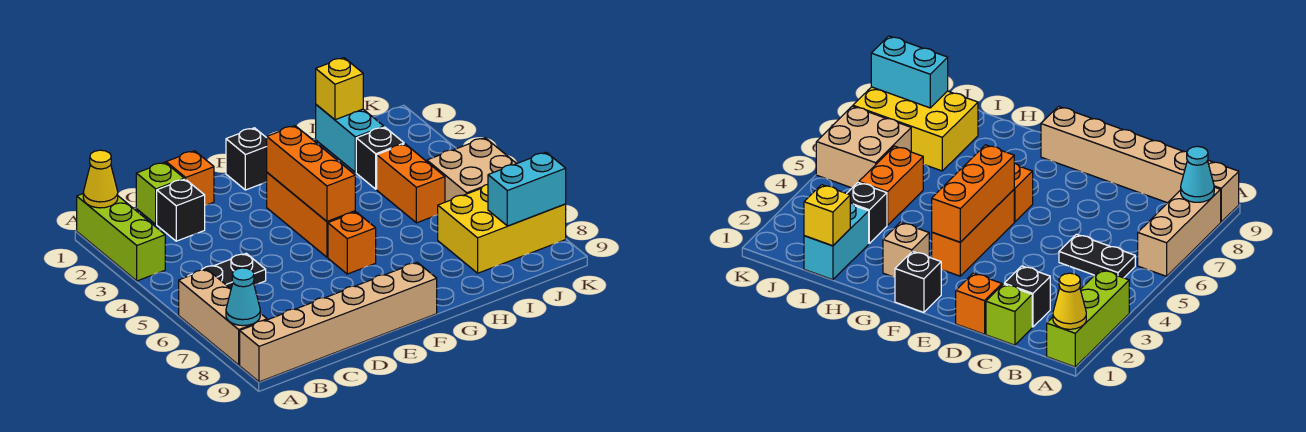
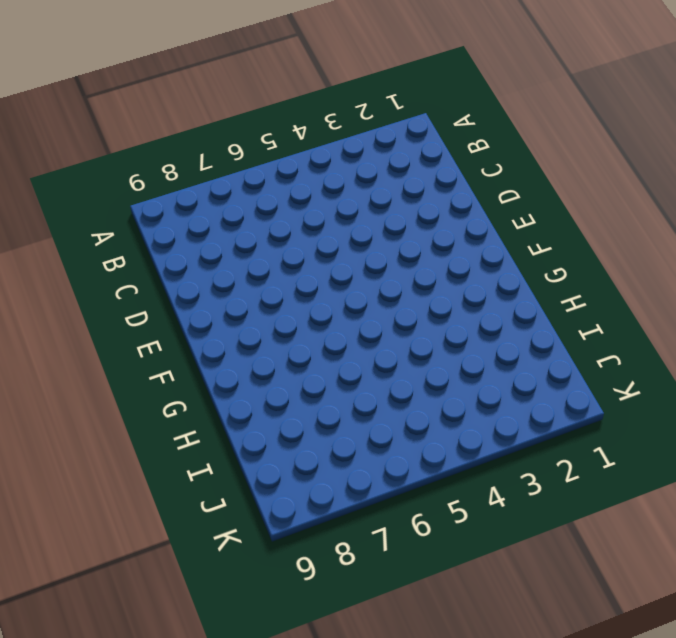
none -> lime brick A1:A3 level 1
none -> tan brick A6:A8 level 1
none -> tan brick A9:F9 level 1

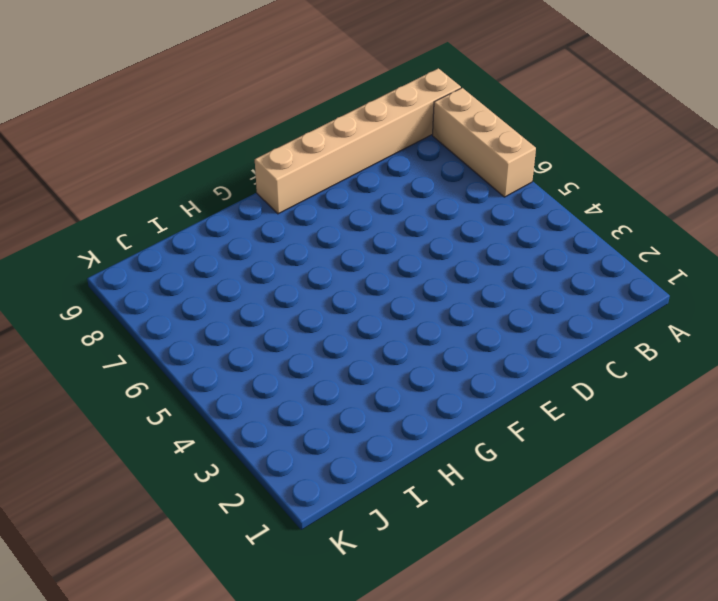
none -> lime brick A1:A3 level 1
none -> black plate B5:C5 level 1
none -> lime brick C1 level 1

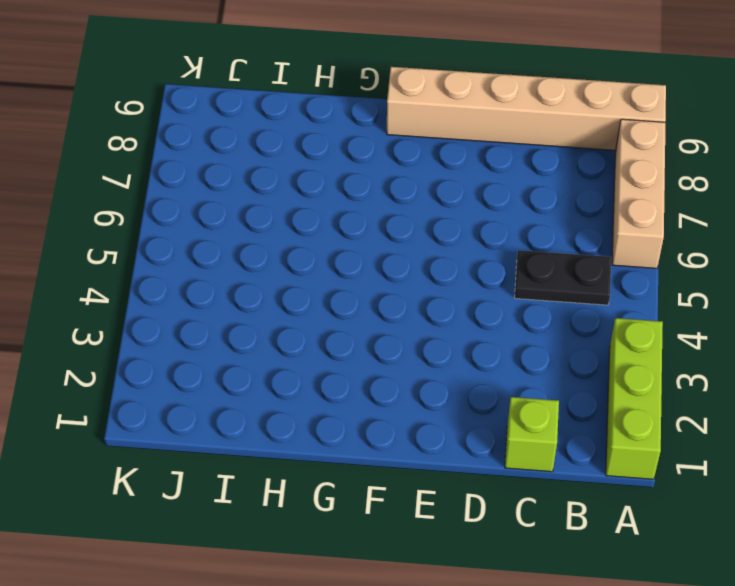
none -> black brick C2 level 1
none -> orange brick D1 level 1
none -> black brick F1 level 1

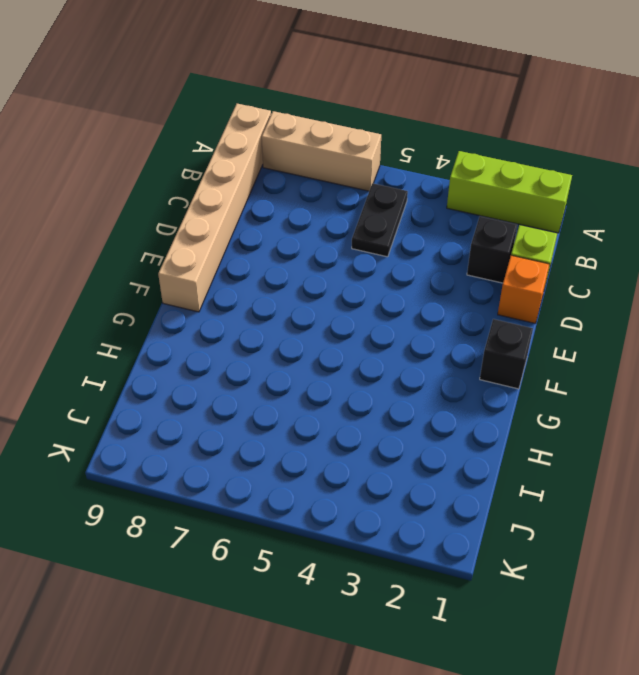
none -> orange brick F3:F5 level 1
none -> orange brick F6 level 1
none -> tan brick G2 level 1

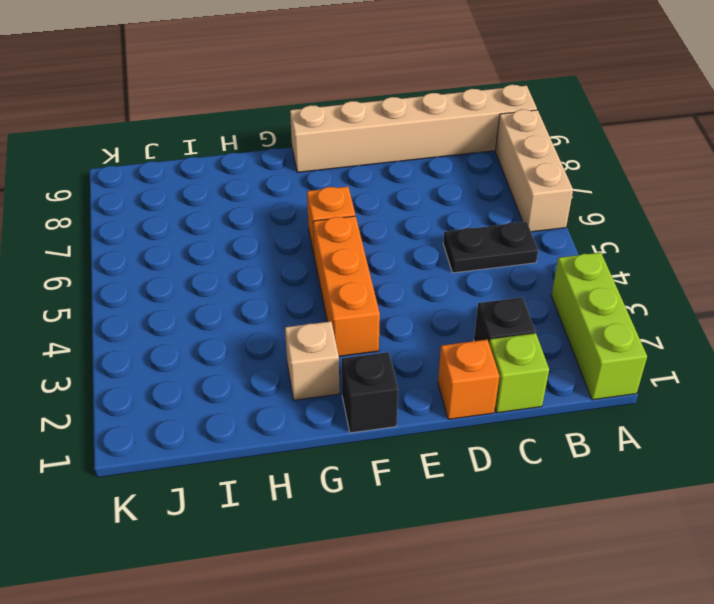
none -> cyan brick I1:I2 level 1
none -> black brick I3 level 1
none -> orange brick I4:I5 level 1

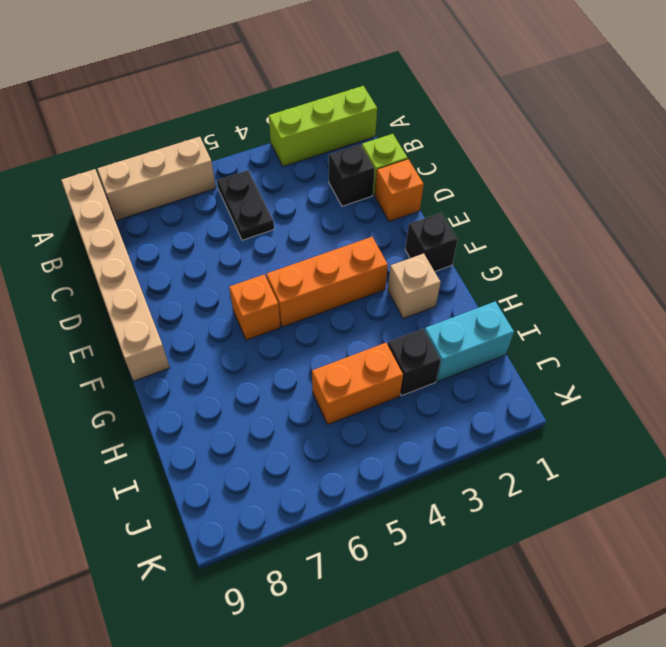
none -> yellow brick I7:K8 level 1
none -> tan brick J5:K6 level 1
none -> yellow cone A1 level 2

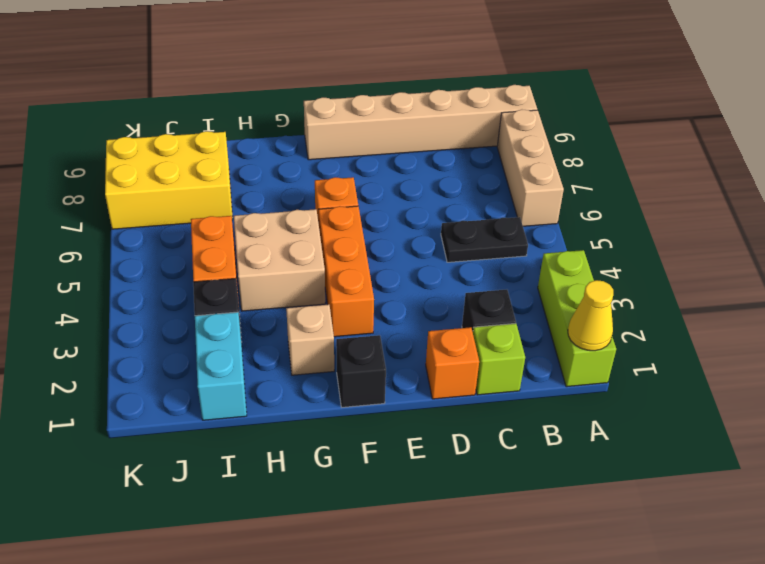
tan brick G4:H5 level 1 -> tan brick J5:K6 level 1
none -> cyan cone A8 level 2
none -> orange brick F3:F5 level 2
none -> yellow brick I1 level 2

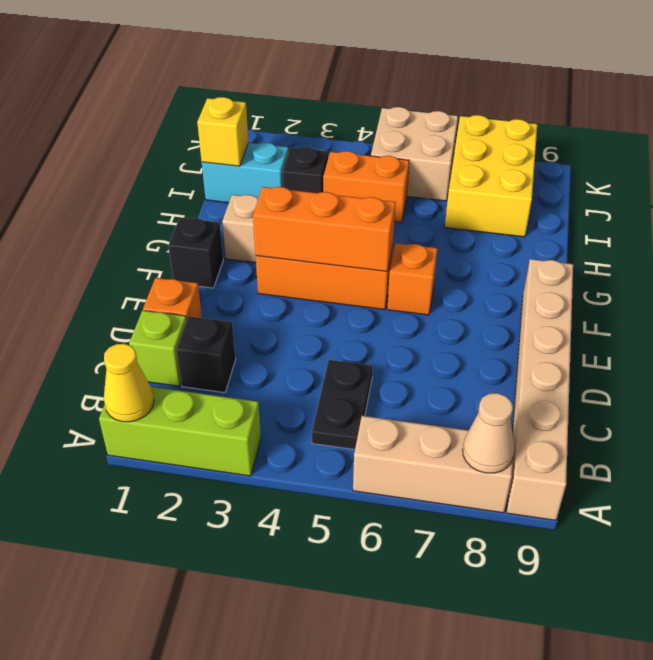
tan cone A8 level 2 -> cyan cone A8 level 2
none -> cyan brick J8:K8 level 2

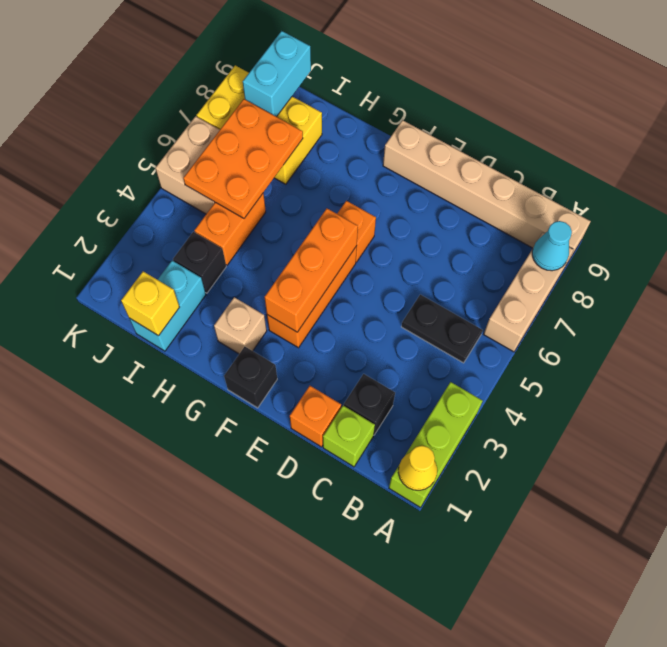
orange plate I5:J7 level 2 -> none
cyan brick J8:J9 level 2 -> cyan brick J8:K8 level 2

